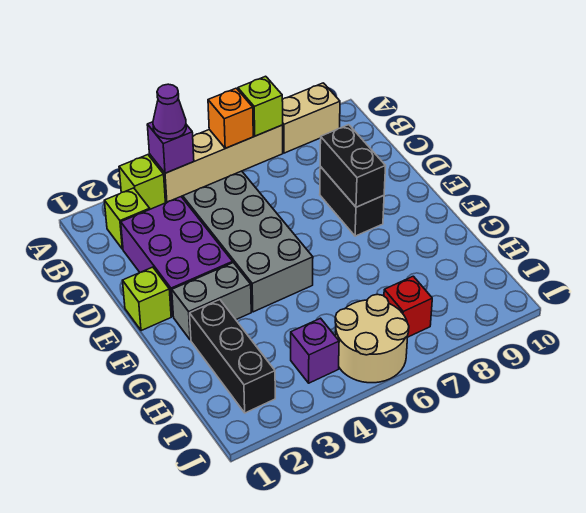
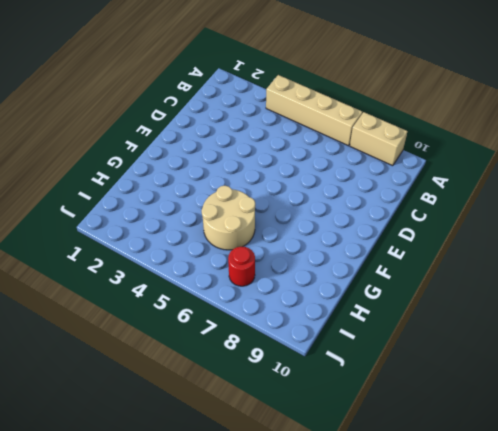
tan round brick G5:H6 level 1 -> tan round brick I5:J6 level 1
red round brick I7 level 1 -> red brick I7 level 1
none -> lime brick A3 level 1
none -> lime brick B2 level 1
none -> purple brick C2:E3 level 1

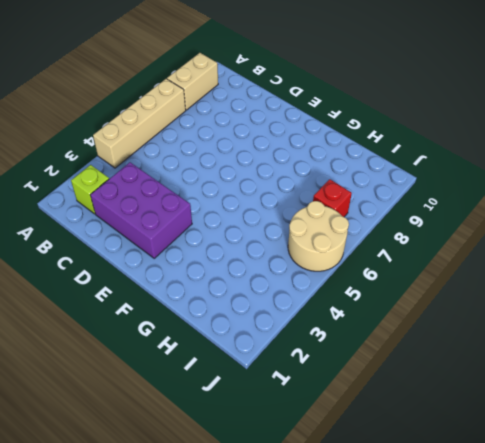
none -> lime brick A3 level 1
none -> grey brick C4:F5 level 1
none -> black brick D8:E8 level 1

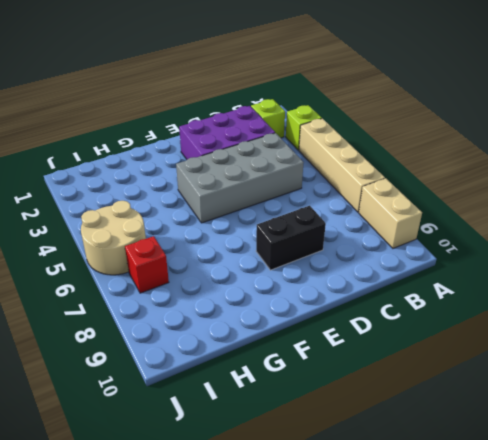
none -> lime brick E1 level 1
none -> grey brick F2:F3 level 1
none -> black brick G2:I2 level 1

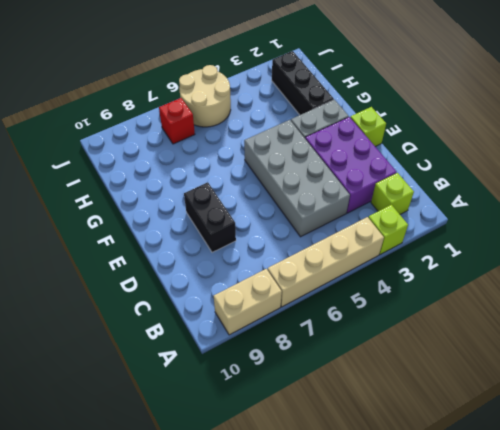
none -> purple brick I4 level 1
none -> purple brick A4 level 2
none -> orange brick A6 level 2

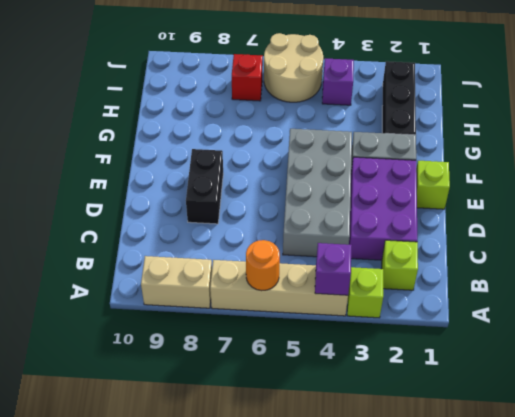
orange round brick A6 level 2 -> orange brick A6 level 2
none -> lime brick A7 level 2
none -> black brick D8:E8 level 2
none -> purple cone A4 level 3

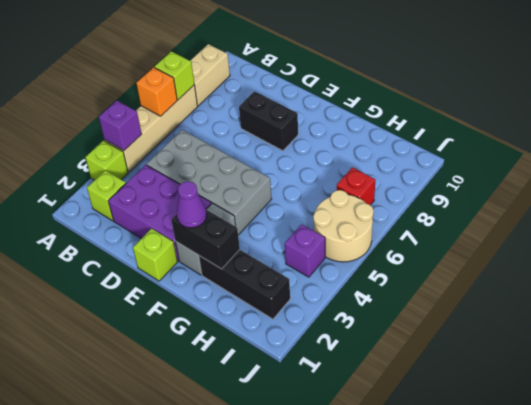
black brick F2:G2 level 2 -> black brick D8:E8 level 2
purple cone F2 level 3 -> purple cone A4 level 3

